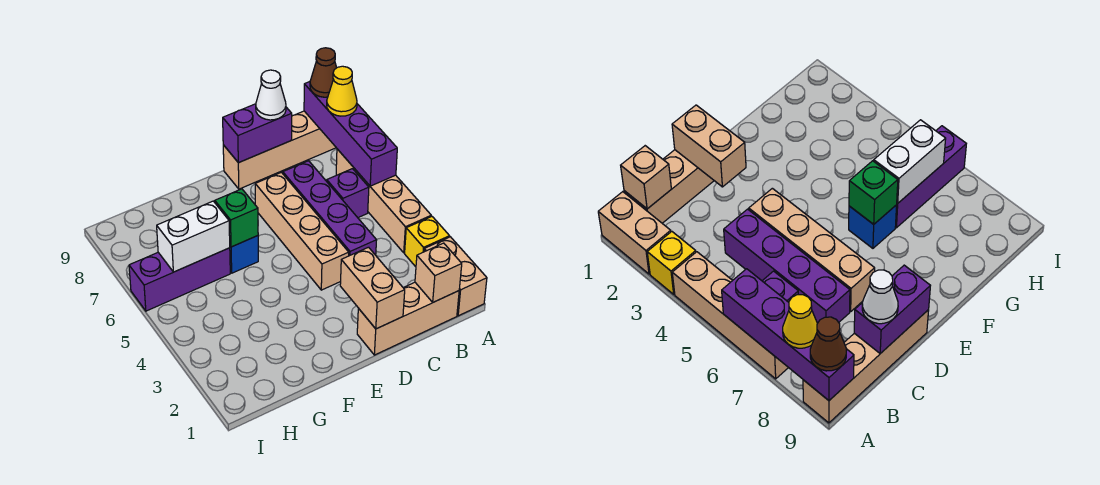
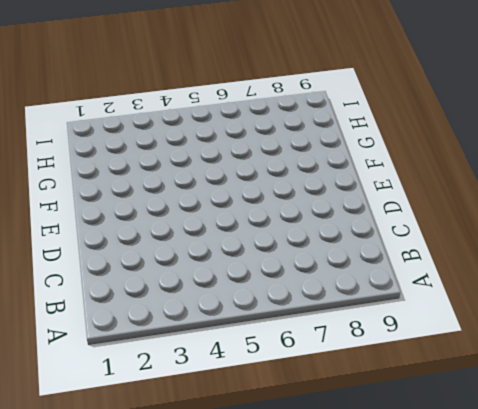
none -> tan brick A1:A2 level 1
none -> yellow brick A3 level 1
none -> tan brick A4:A7 level 1

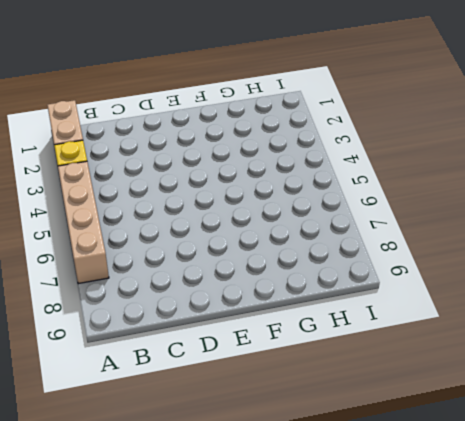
none -> tan brick A9:D9 level 1
none -> tan brick B1:D1 level 1
none -> purple brick B6 level 1

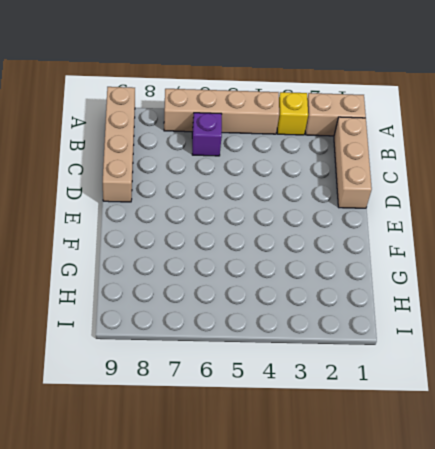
none -> purple brick C4:C7 level 1
none -> tan brick D4:D7 level 1
none -> blue brick F6 level 1

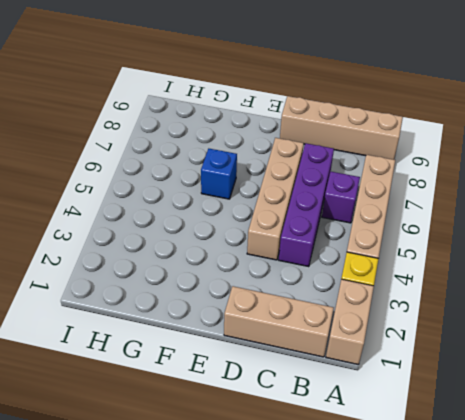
none -> purple brick G6:I6 level 1
none -> purple brick A6:A9 level 2
none -> tan brick B1 level 2

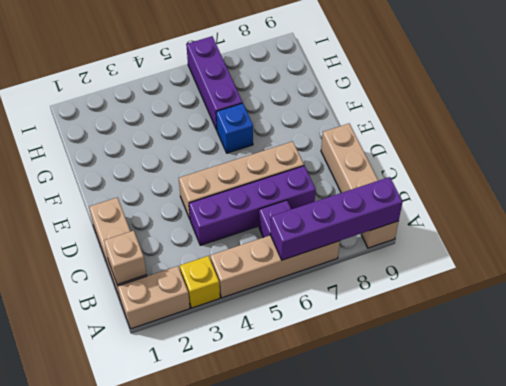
none -> purple brick C9:D9 level 2
none -> tan brick D1:D2 level 2
none -> green brick F6 level 2

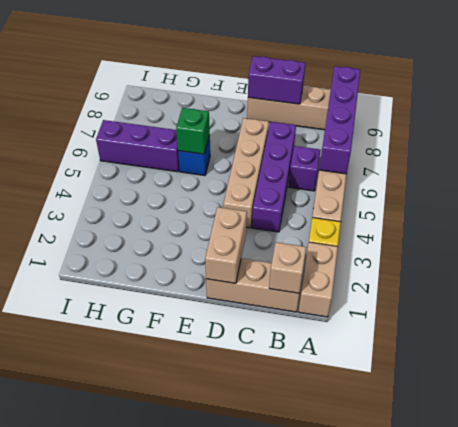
none -> white brick G6:H6 level 2
none -> yellow cone A8 level 3
none -> brown cone A9 level 3

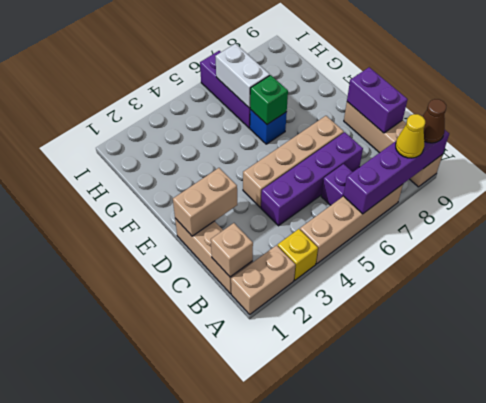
none -> white cone C9 level 3

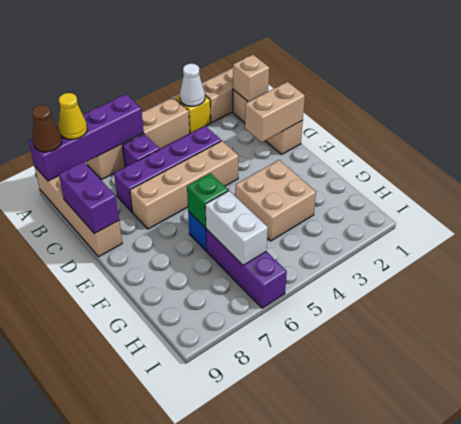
white cone A3 level 2 -> white cone C9 level 3
tan brick F3:G4 level 1 -> none

